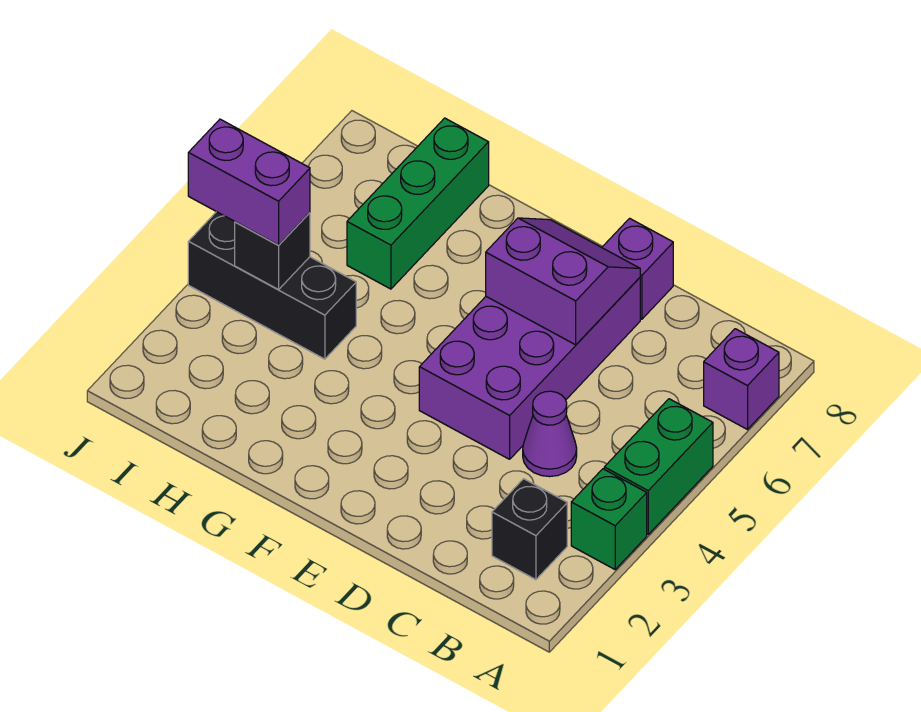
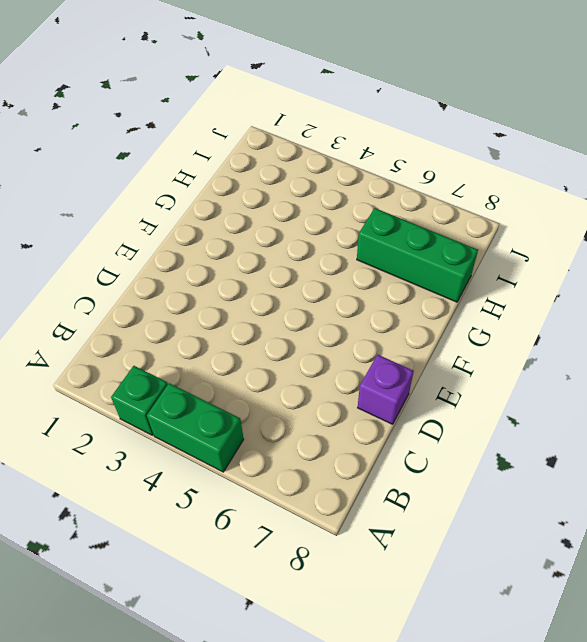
none -> purple brick A7 level 1
none -> black brick B2 level 1
none -> purple cone C4 level 1

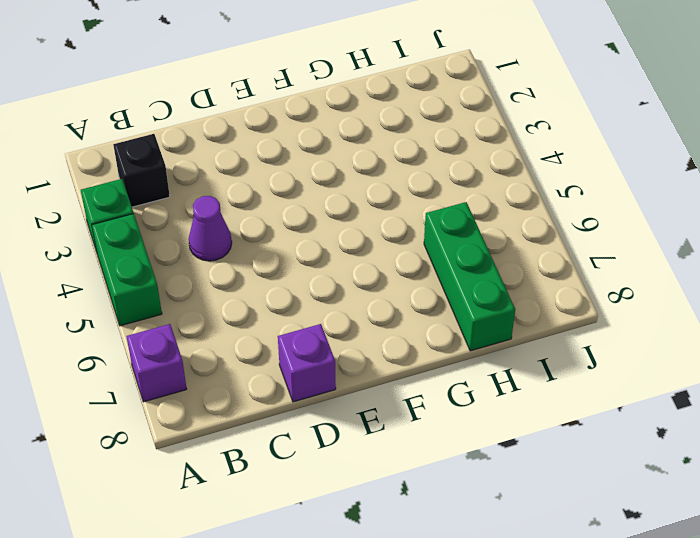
none -> purple brick D4:E7 level 1
none -> black brick H4:J4 level 1
none -> purple slope D6:E7 level 2 top 6

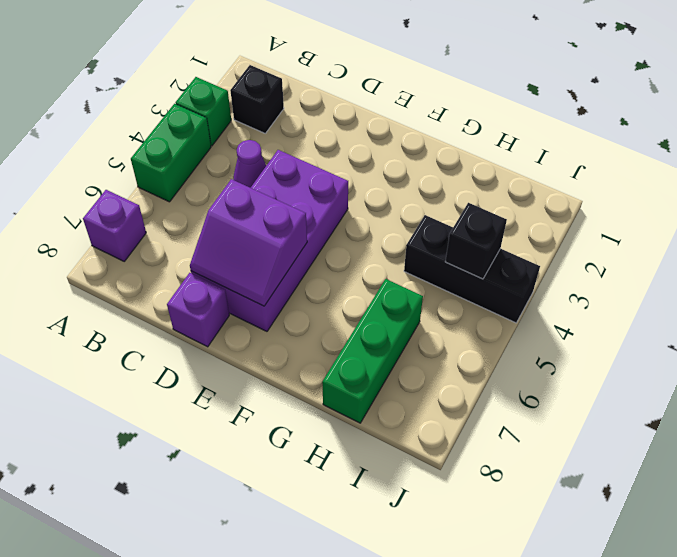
none -> purple brick I4:J4 level 3

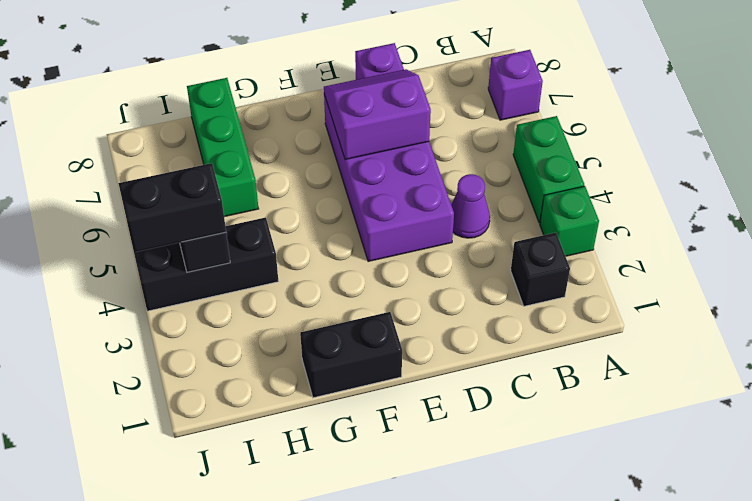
black brick F1:G1 level 1 -> none
black brick I4:J4 level 3 -> purple brick I4:J4 level 3

